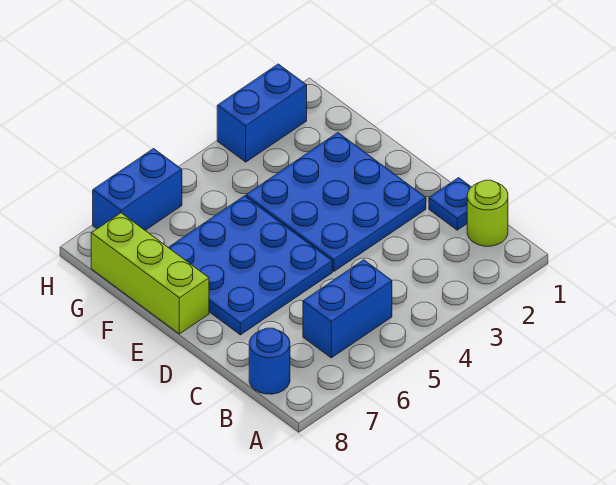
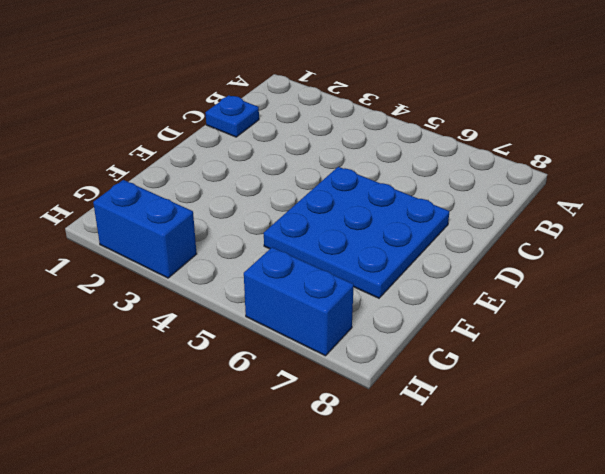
none -> lime round brick B1 level 1
none -> blue brick B5:B6 level 1

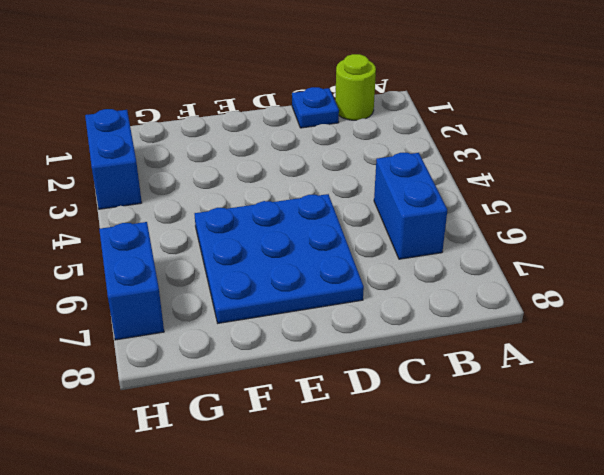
none -> blue round brick B8 level 1
none -> blue plate D2:F4 level 1

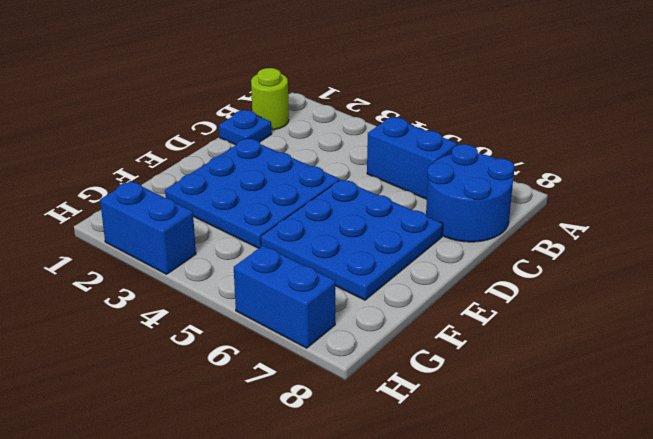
blue round brick B7:C8 level 1 -> blue round brick B8 level 1
none -> lime brick E8:G8 level 1

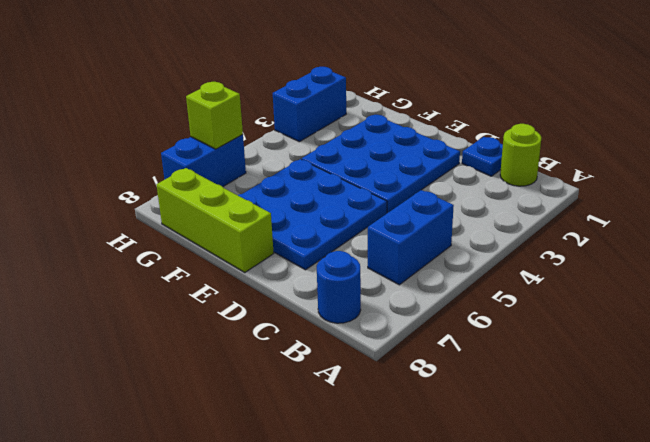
lime brick H6 level 2 -> none

